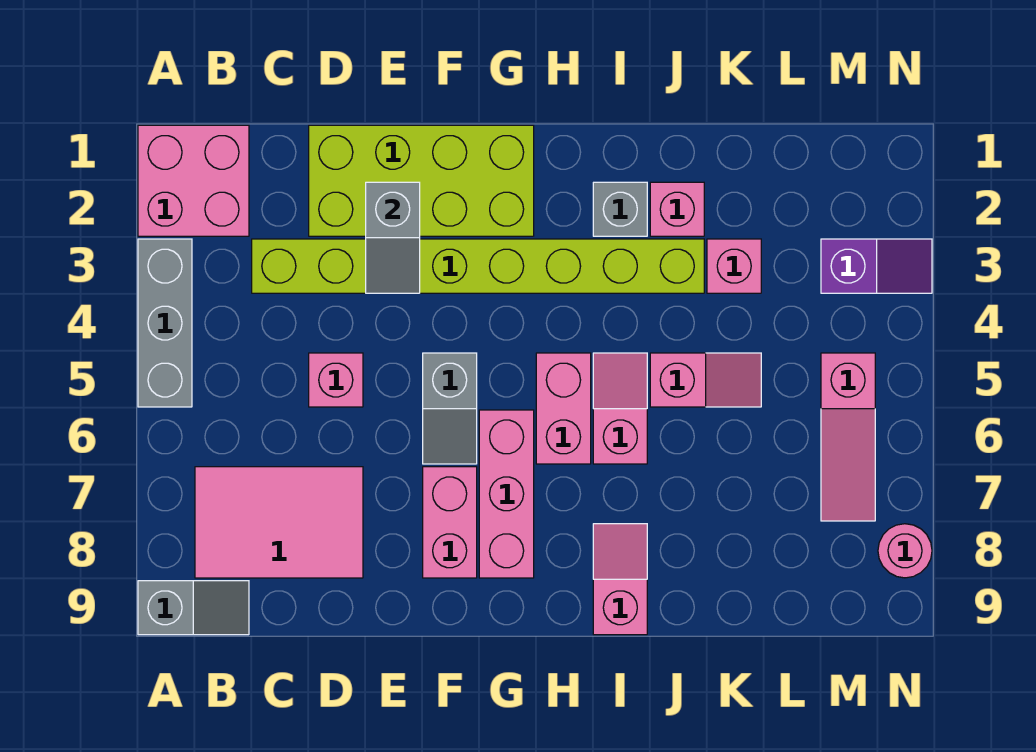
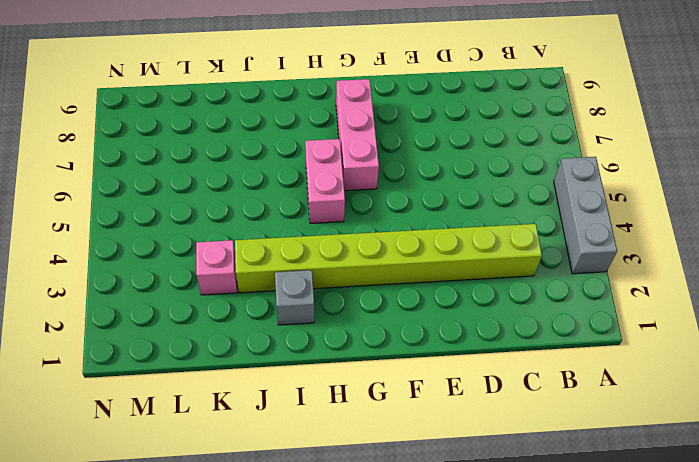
none -> pink brick A1:B2 level 1
none -> grey slope A9:B9 level 1 top A
none -> pink tile B7:D8 level 1

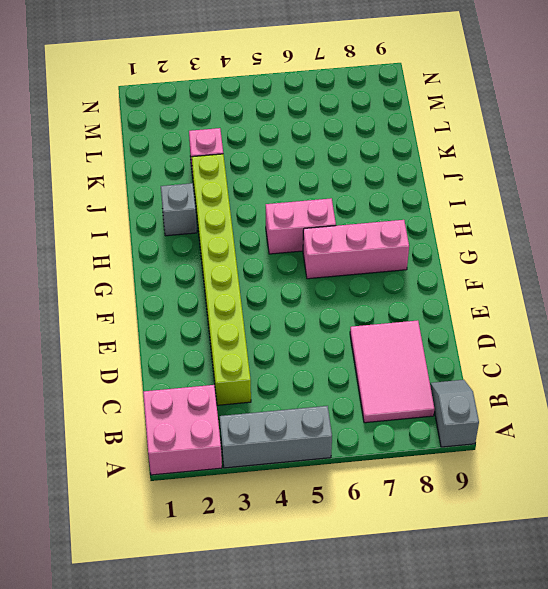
none -> lime brick D1:G2 level 1
none -> pink brick D5 level 1
none -> grey slope F5:F6 level 1 top 5

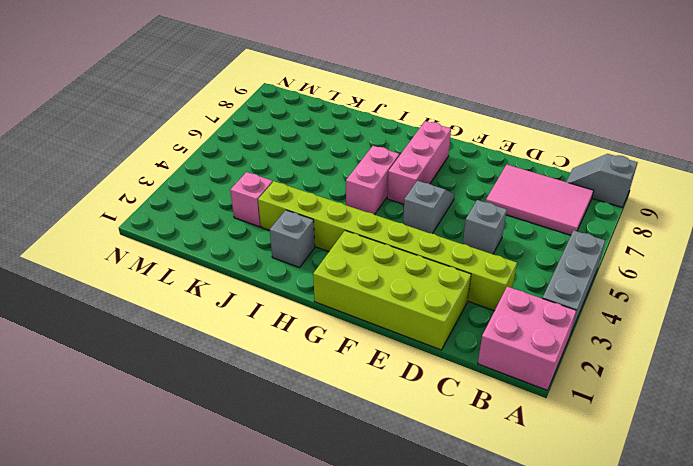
grey brick D5 level 1 -> pink brick D5 level 1
none -> pink brick F7:F8 level 1
none -> pink slope I5:I6 level 1 top 6
none -> pink slope I8:I9 level 1 top 9

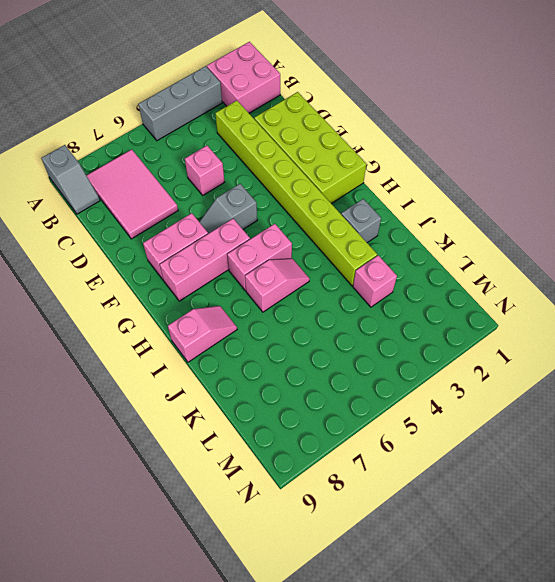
none -> pink brick J2 level 1
none -> pink slope J5:K5 level 1 top J
none -> purple slope M3:N3 level 1 top M

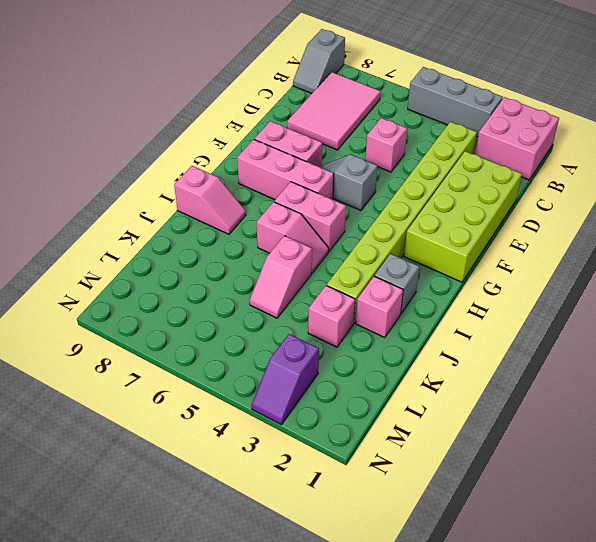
none -> pink slope M5:M7 level 1 top 5
none -> pink round brick N8 level 1
none -> grey slope E2:E3 level 2 top 2

